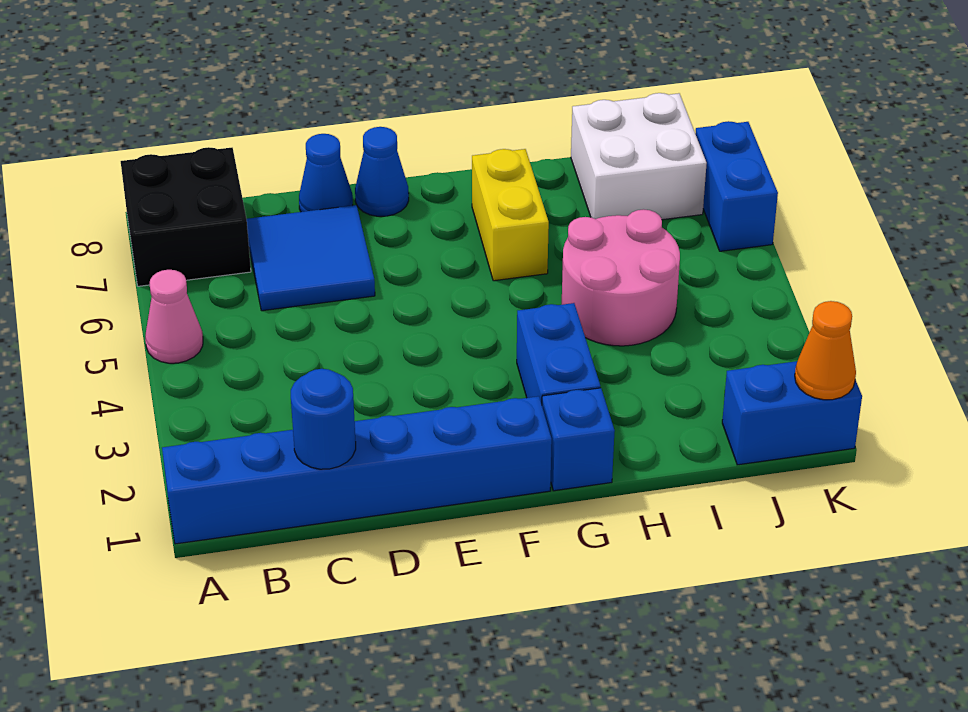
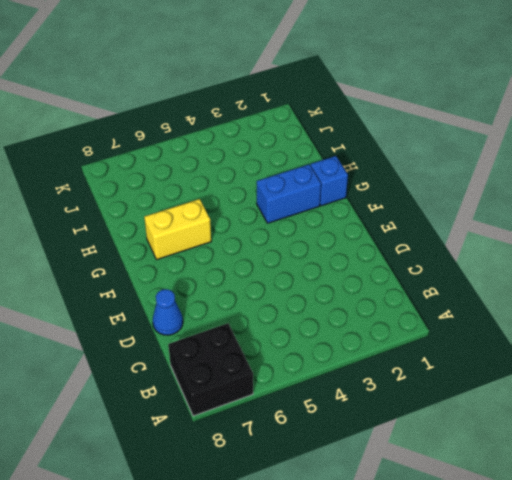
none -> blue brick A1:F1 level 1
none -> pink cone A5 level 1
none -> blue tile C6:D7 level 1

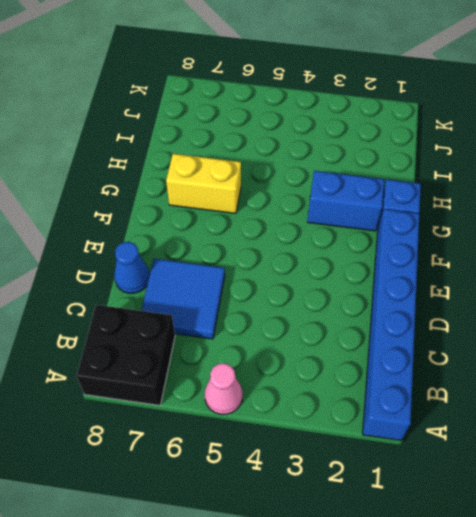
none -> blue cone E8 level 1
none -> pink round brick H4:I5 level 1
none -> white brick I7:J8 level 1

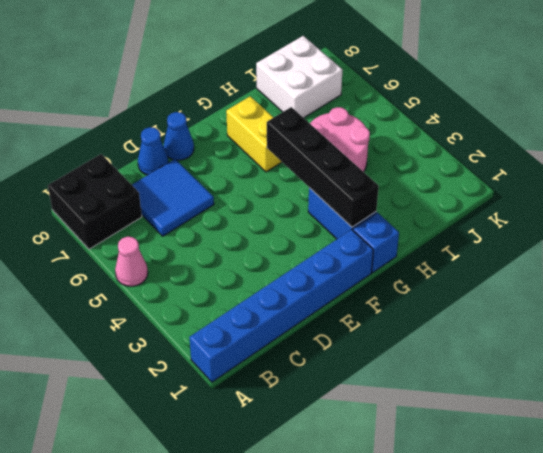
black brick G2:G5 level 2 -> none
none -> blue brick J1:K1 level 1
none -> blue brick K6:K7 level 1
none -> blue round brick C1 level 2

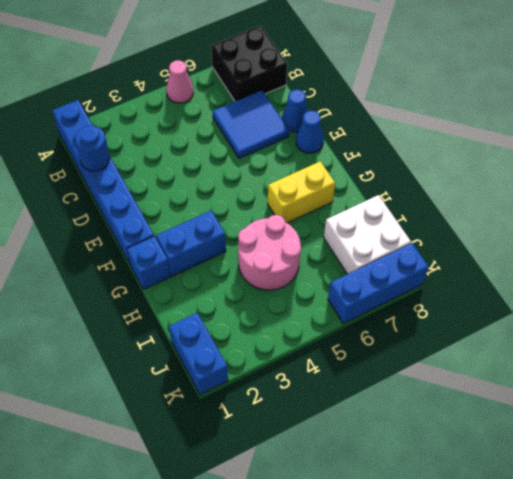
blue brick K6:K8 level 1 -> blue brick K6:K7 level 1
none -> orange cone K1 level 2

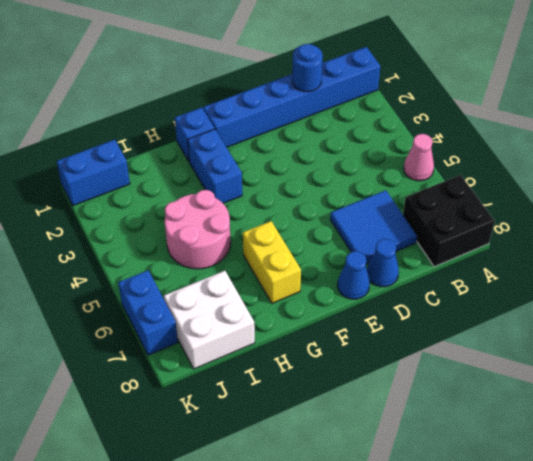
none -> orange cone K1 level 2

